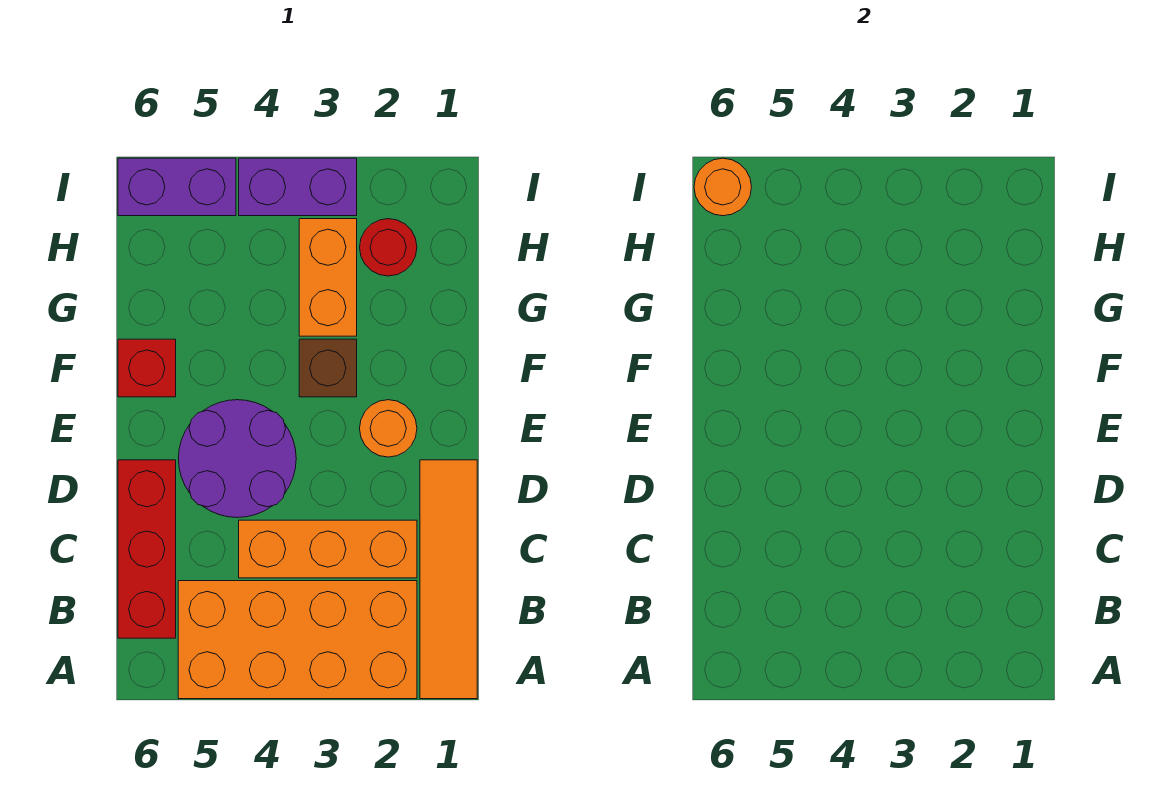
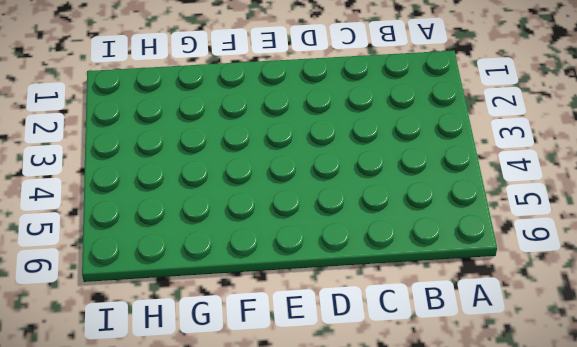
none -> orange tile A1:D1 level 1
none -> orange brick A2:B5 level 1
none -> red brick B6:D6 level 1

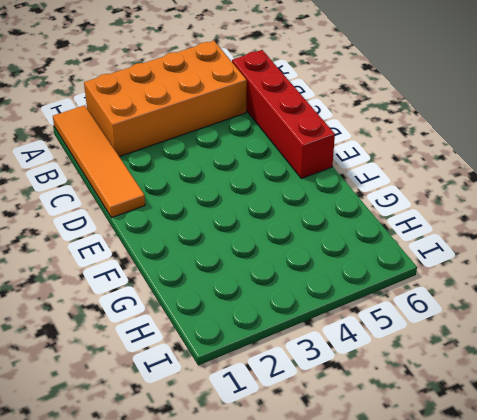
red brick B6:E6 level 1 -> red brick B6:D6 level 1
none -> orange brick C2:C4 level 1
none -> purple round brick D4:E5 level 1
none -> orange round brick E2 level 1

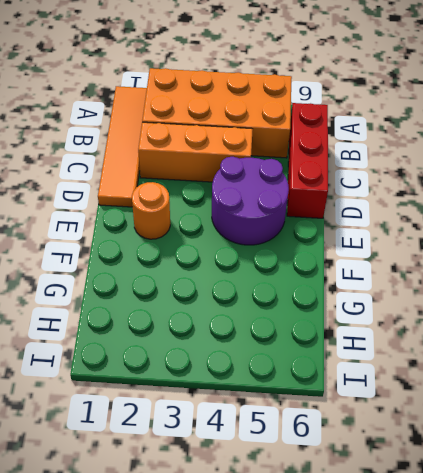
none -> brown brick F3 level 1
none -> red brick F6 level 1
none -> orange brick G3:H3 level 1

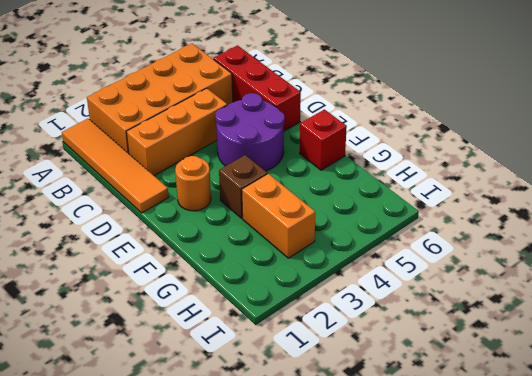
none -> red round brick H2 level 1
none -> purple brick I3:I4 level 1
none -> purple brick I5:I6 level 1

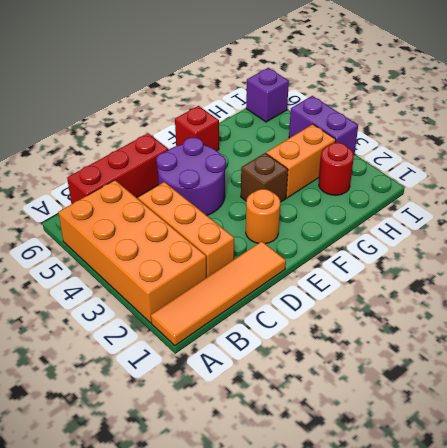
purple brick I6 level 1 -> purple brick I5:I6 level 1
none -> orange round brick I6 level 2

